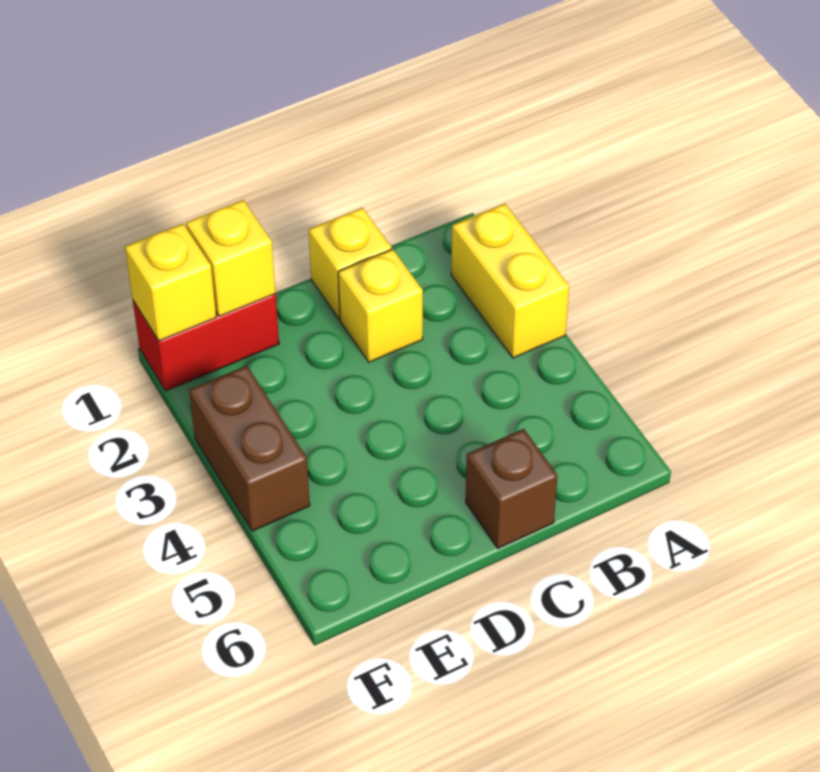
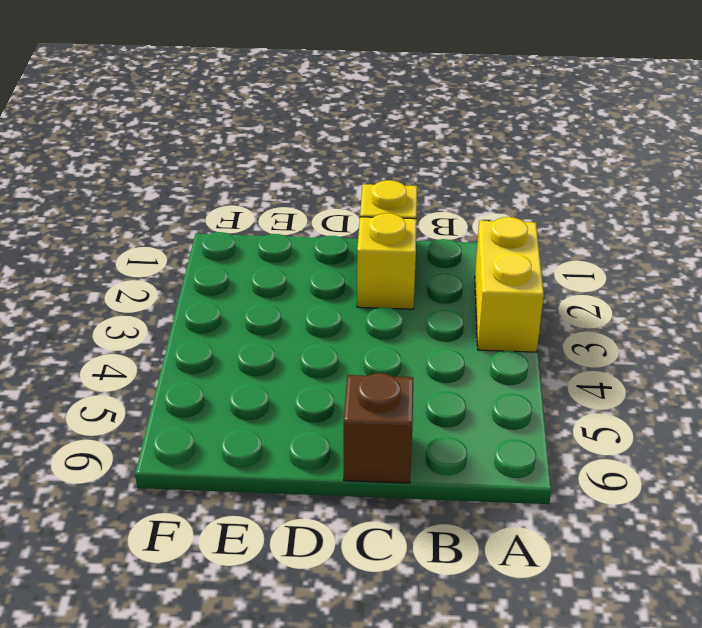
none -> red brick E1:F1 level 1
none -> brown brick F3:F4 level 1

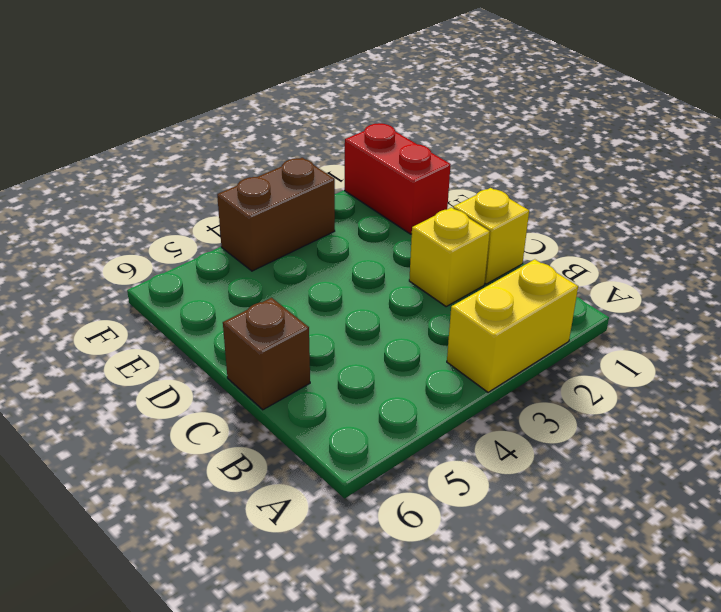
none -> yellow brick E1 level 2
none -> yellow brick F1 level 2

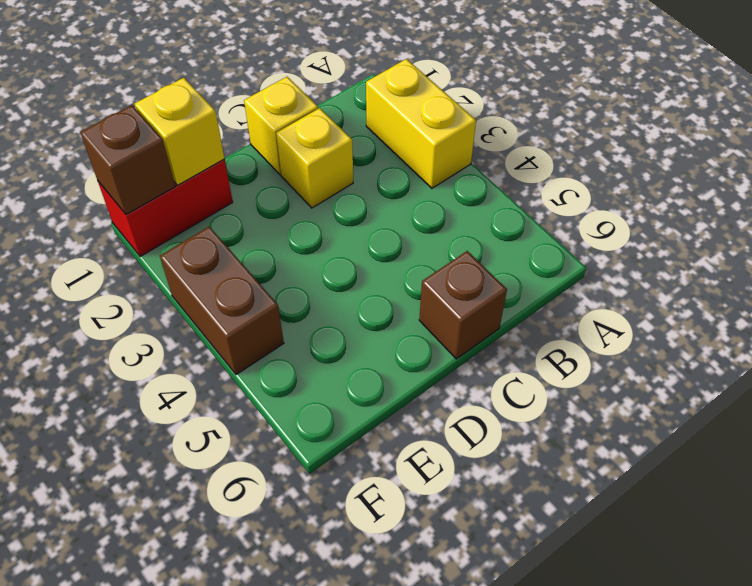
brown brick F1 level 2 -> yellow brick F1 level 2

